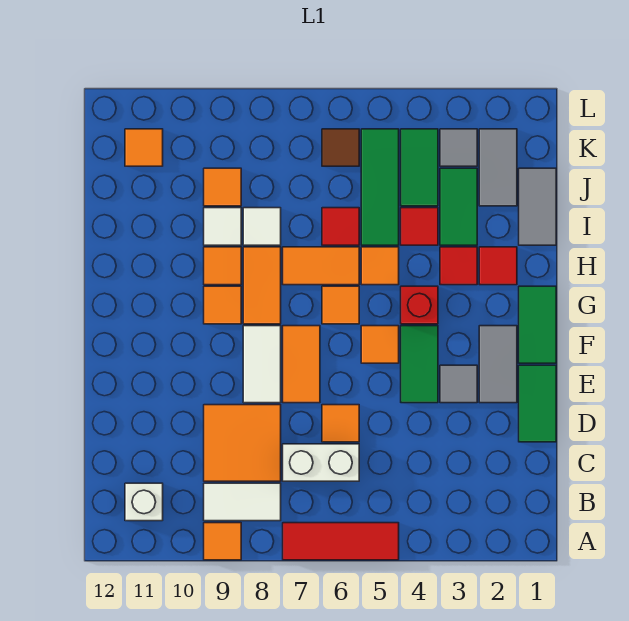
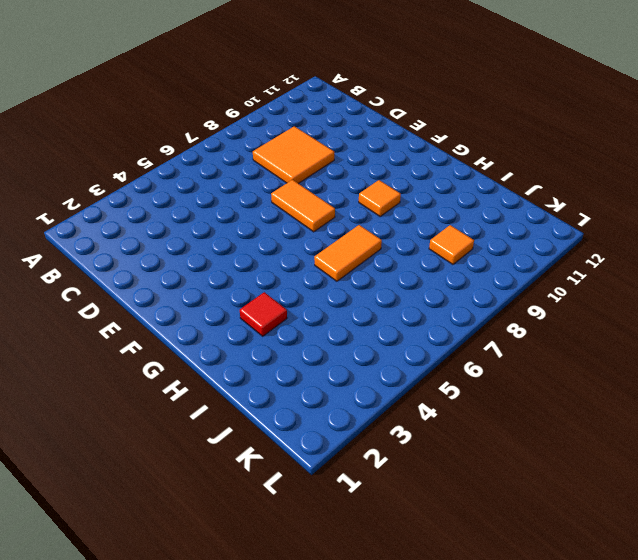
none -> red tile A5:A7 level 1
none -> orange tile A9 level 1
none -> white tile B8:B9 level 1
none -> white brick B11 level 1

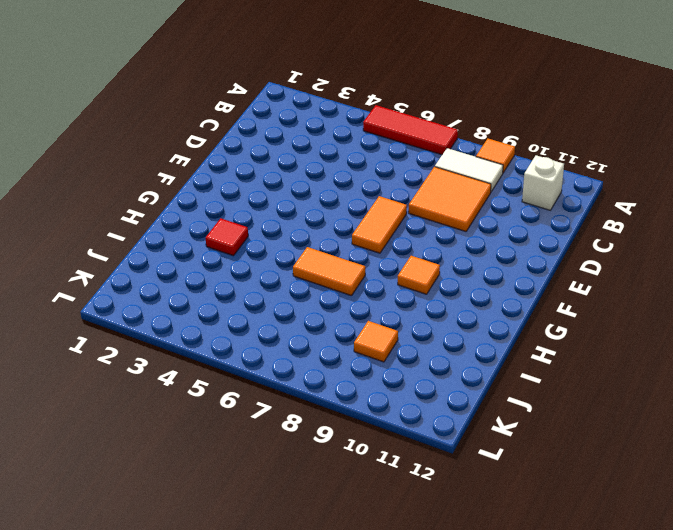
none -> white brick C6:C7 level 1
none -> green tile D1:E1 level 1
none -> orange tile D6 level 1
none -> grey tile E2:F2 level 1

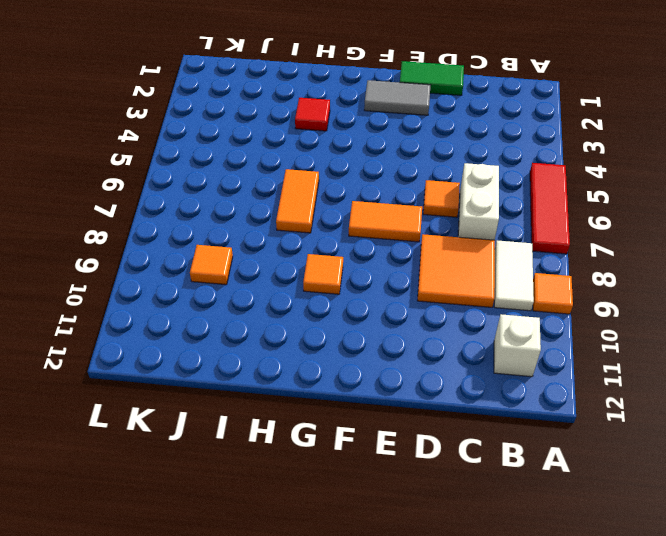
none -> grey tile E3 level 1
none -> green tile E4:F4 level 1
none -> white tile E8:F8 level 1
none -> green tile F1:G1 level 1

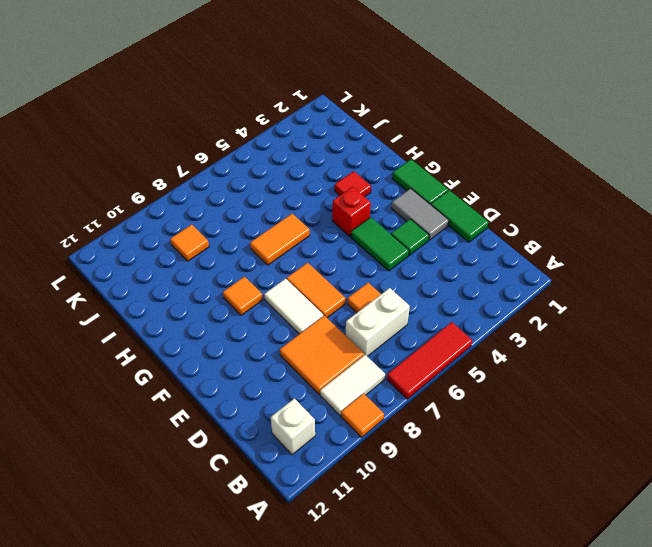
green tile E3 level 1 -> grey tile E3 level 1
none -> orange tile F5 level 1
none -> orange tile G6 level 1
none -> orange tile G8:H8 level 1
none -> red tile H2 level 1

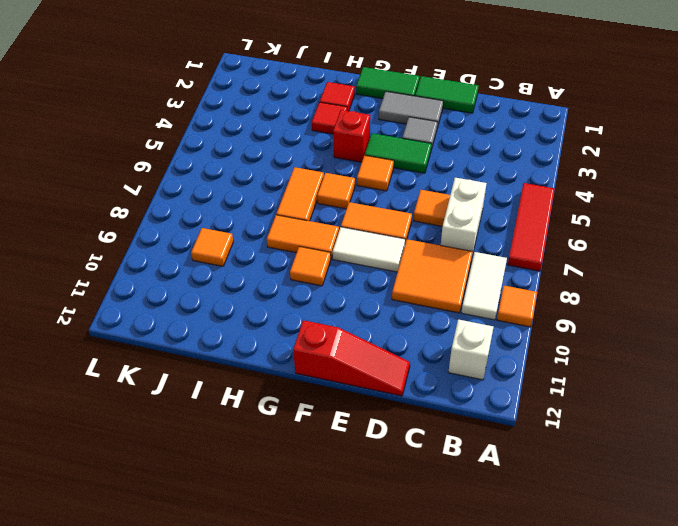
red slope D12:F12 level 1 top F -> none
none -> orange tile H5 level 1
none -> orange tile H9 level 1
none -> grey tile I1:J1 level 1
none -> green tile I3:J3 level 1

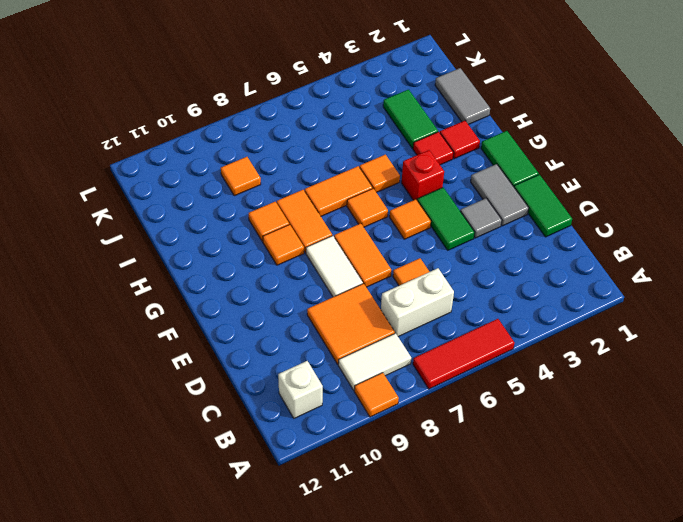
none -> red tile I4 level 1
none -> green tile I5:K5 level 1
none -> red tile I6 level 1
none -> white tile I8 level 1

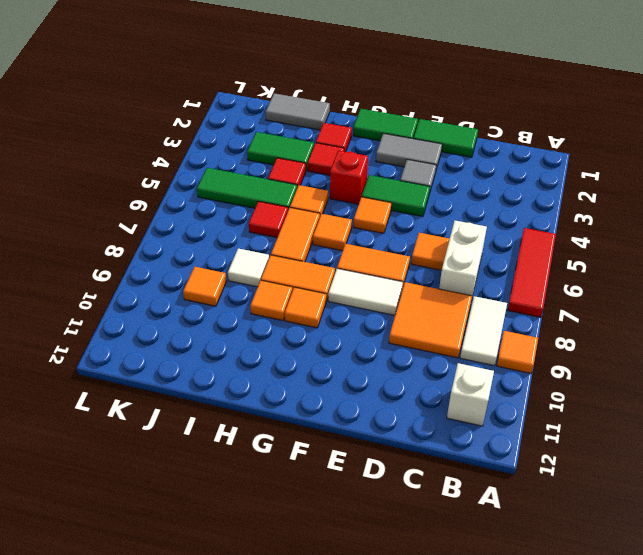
none -> white tile I9 level 1
none -> grey tile J2:K2 level 1
none -> green tile J4:K4 level 1
none -> grey tile K3 level 1

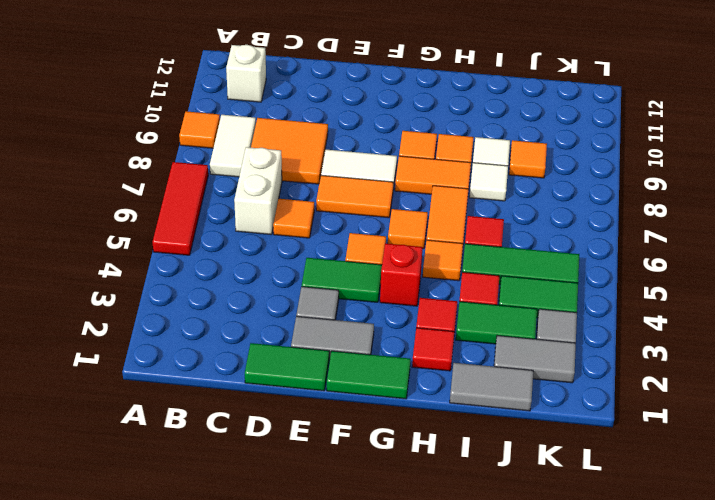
none -> brown tile K6 level 1
none -> orange tile K11 level 1

